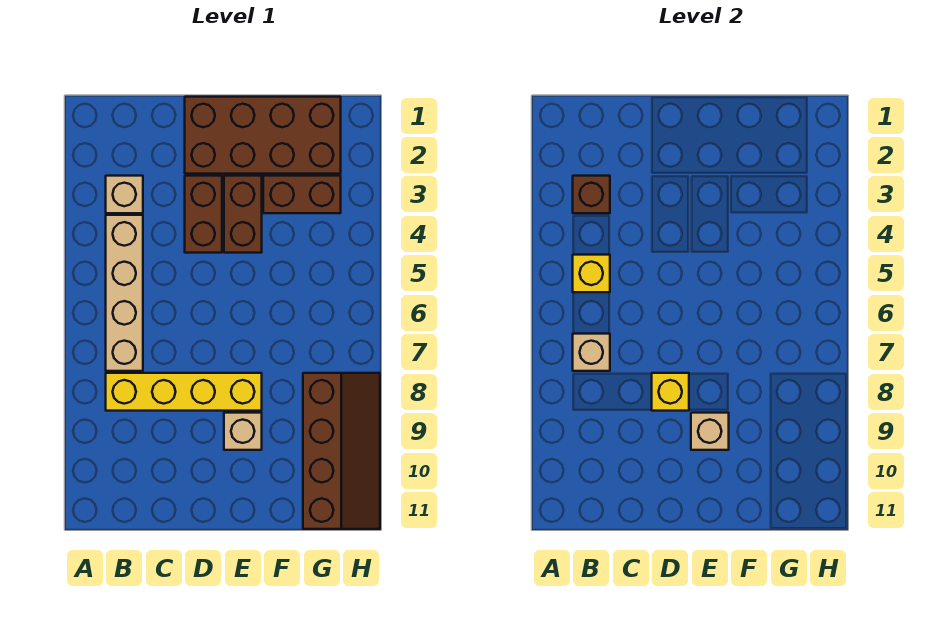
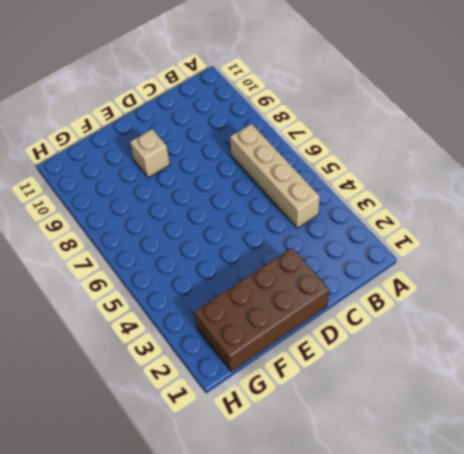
none -> tan brick B3 level 1
none -> yellow brick B8:E8 level 1
none -> brown brick D3:D4 level 1

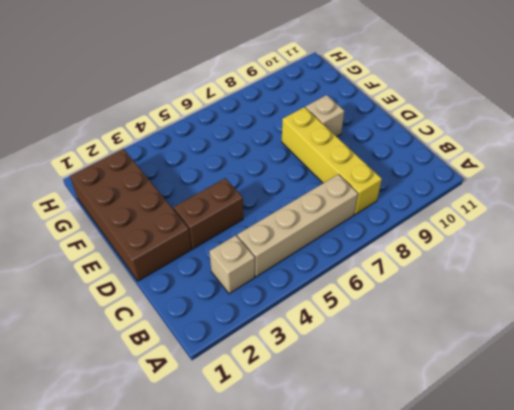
none -> brown brick E3:E4 level 1
none -> brown brick F3:G3 level 1
none -> brown slope G8:H11 level 1 top G

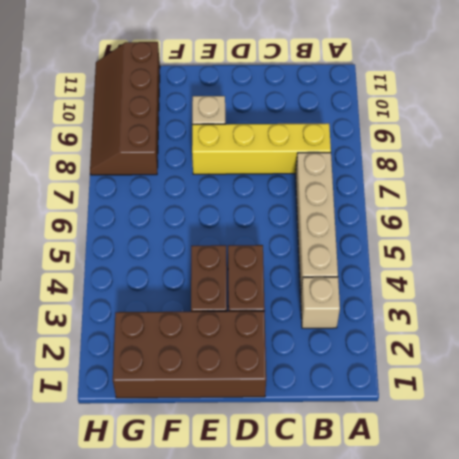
none -> brown brick F3:G3 level 1
none -> brown brick B3 level 2
none -> yellow brick B5 level 2

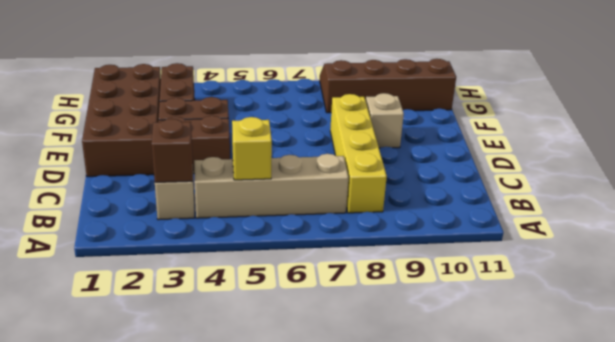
none -> tan brick B7 level 2
none -> yellow brick D8 level 2
none -> tan brick E9 level 2

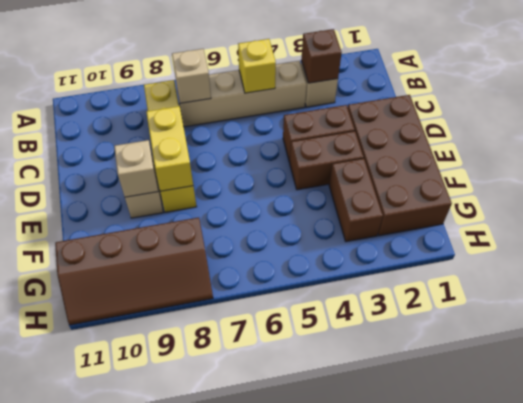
yellow brick D8:E8 level 2 -> yellow brick D8 level 2

